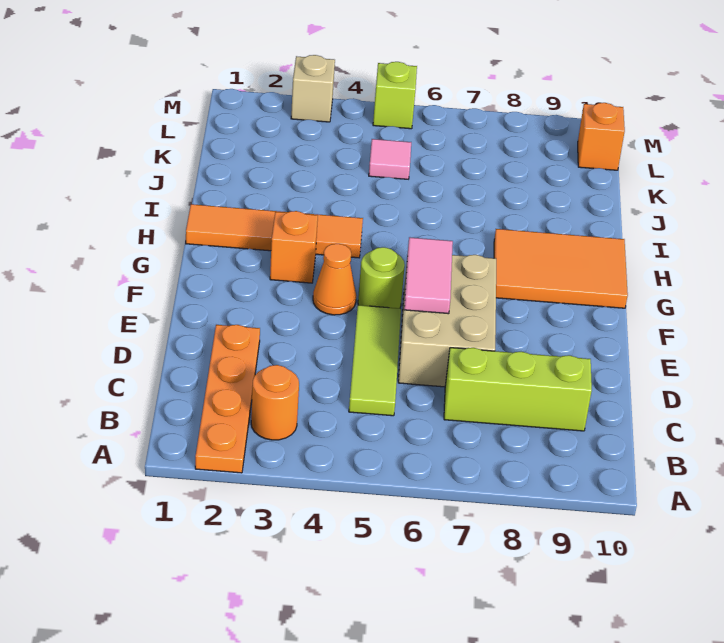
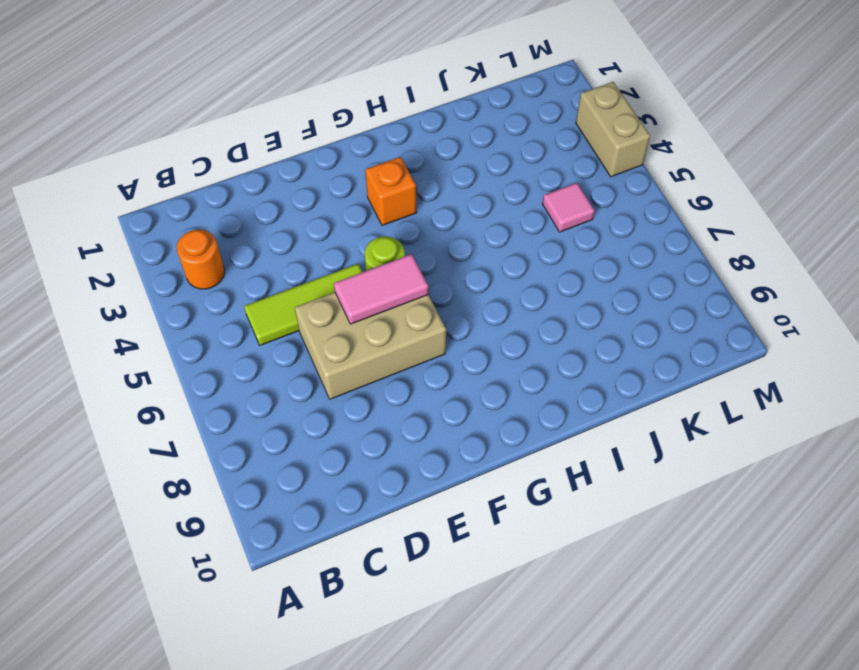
tan brick M3:M4 level 1 -> tan brick M3 level 1
none -> orange plate A2:D2 level 1
none -> lime brick C7:C9 level 1
none -> orange cone F4 level 1

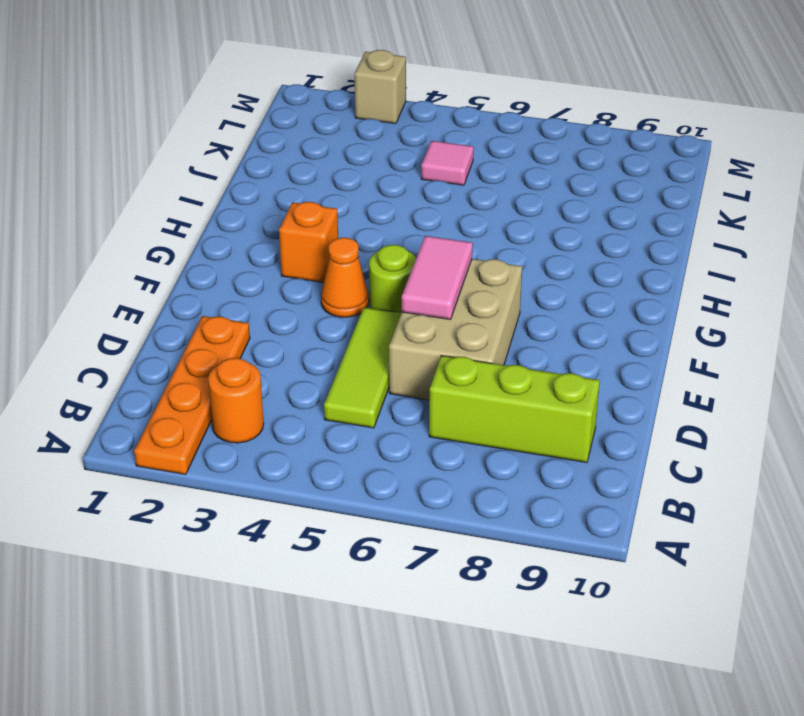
none -> orange tile G8:H10 level 1
none -> orange tile H1:H4 level 1
none -> orange brick L10 level 1

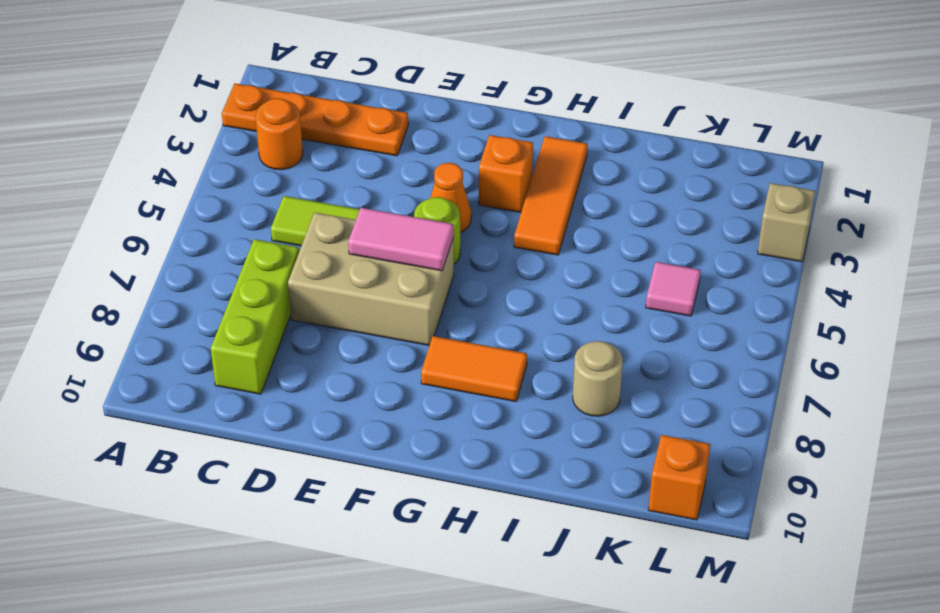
orange tile G8:H8 level 1 -> orange tile G8:H10 level 1
orange tile H2:H4 level 1 -> orange tile H1:H4 level 1
tan round brick J8 level 1 -> none
none -> lime brick M5 level 1

